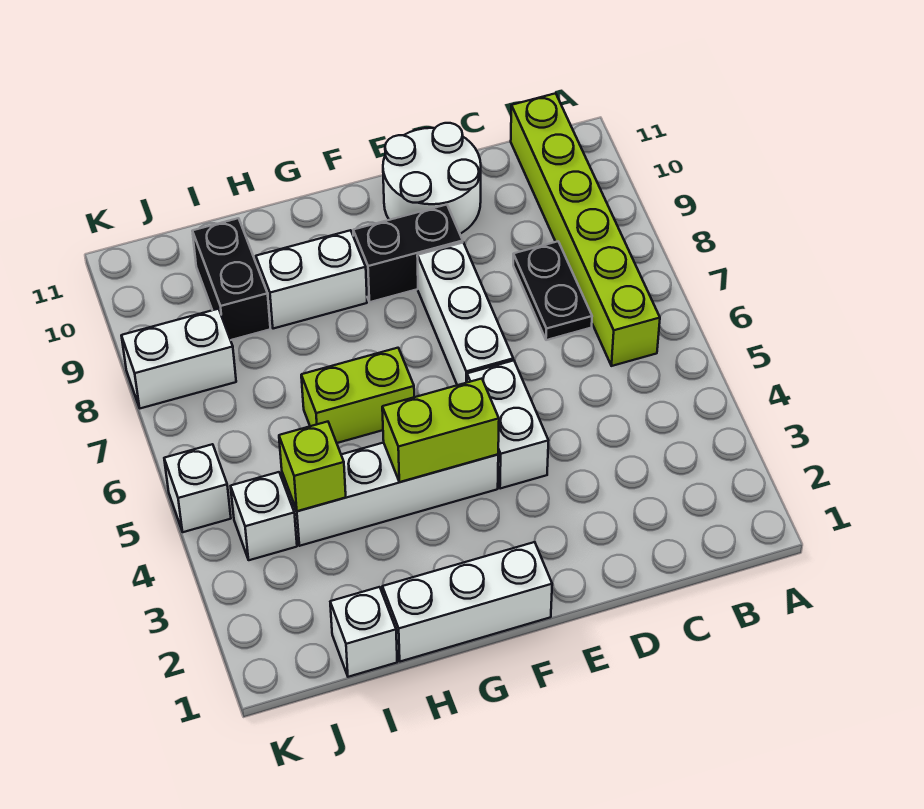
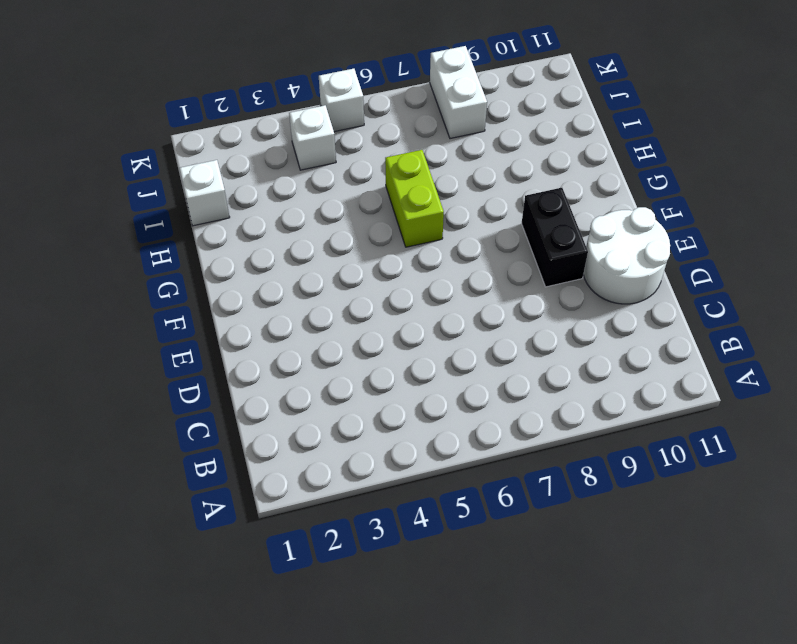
none -> lime brick B6:B11 level 1
none -> black plate C7:C8 level 1
none -> white brick E4:E5 level 1

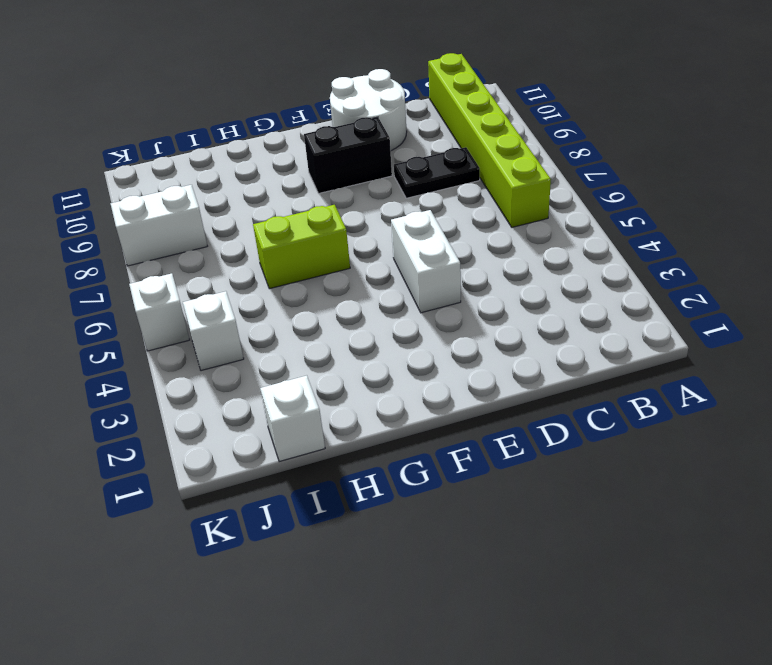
black plate C8:D8 level 1 -> black plate C7:C8 level 1
none -> white brick E6:E8 level 1
none -> white brick F1:H1 level 1
none -> white brick F4:I4 level 1

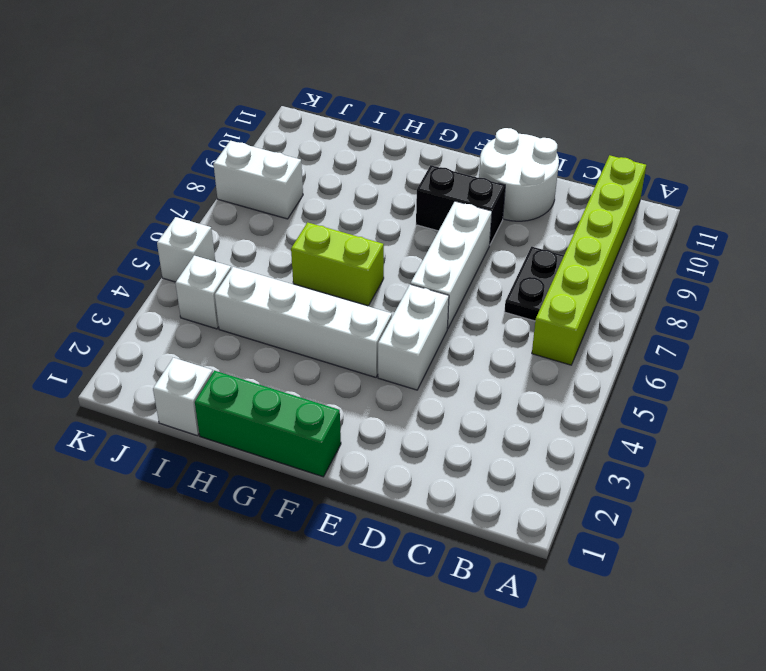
green brick F1:H1 level 1 -> white brick F1:H1 level 1
none -> white brick G9:H9 level 1
none -> black brick I9:I10 level 1
none -> lime brick F4:G4 level 2

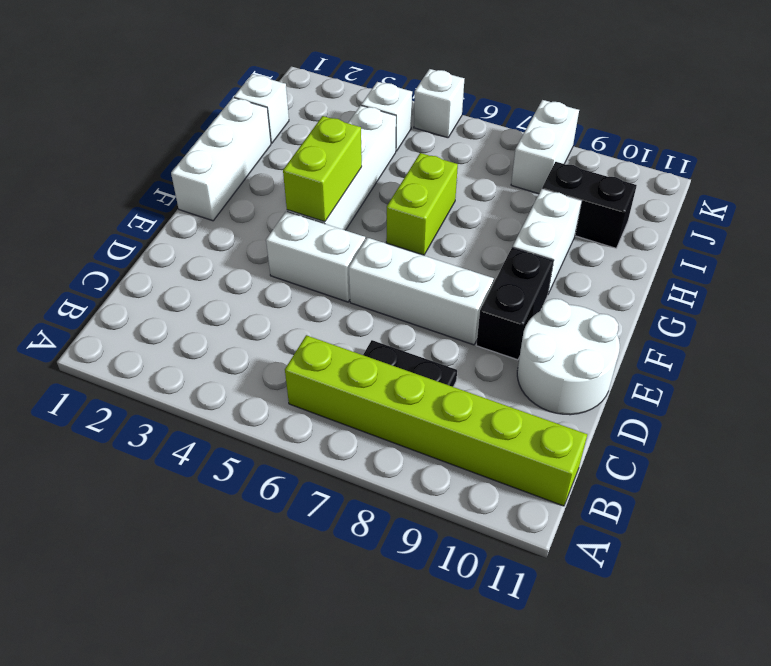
none -> lime brick I4 level 2

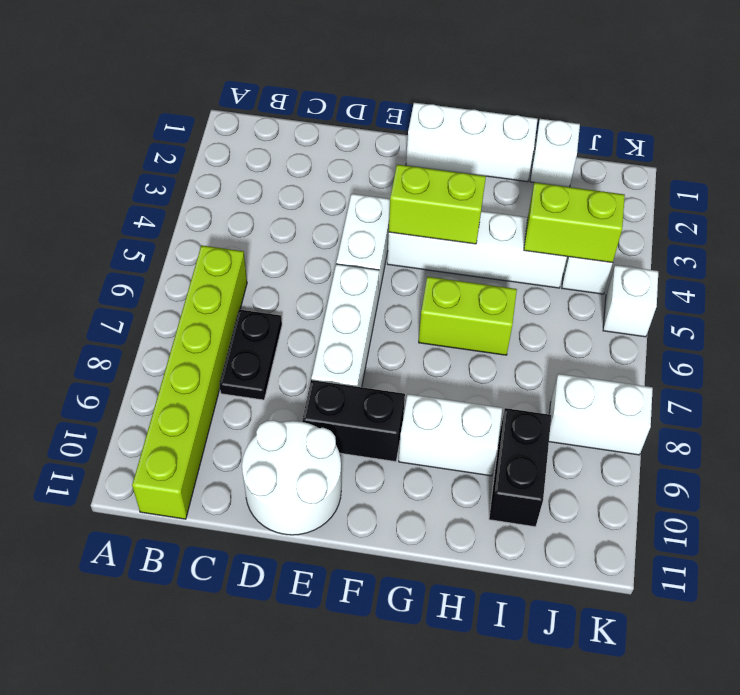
lime brick I4:J4 level 2 -> lime brick I4 level 2

